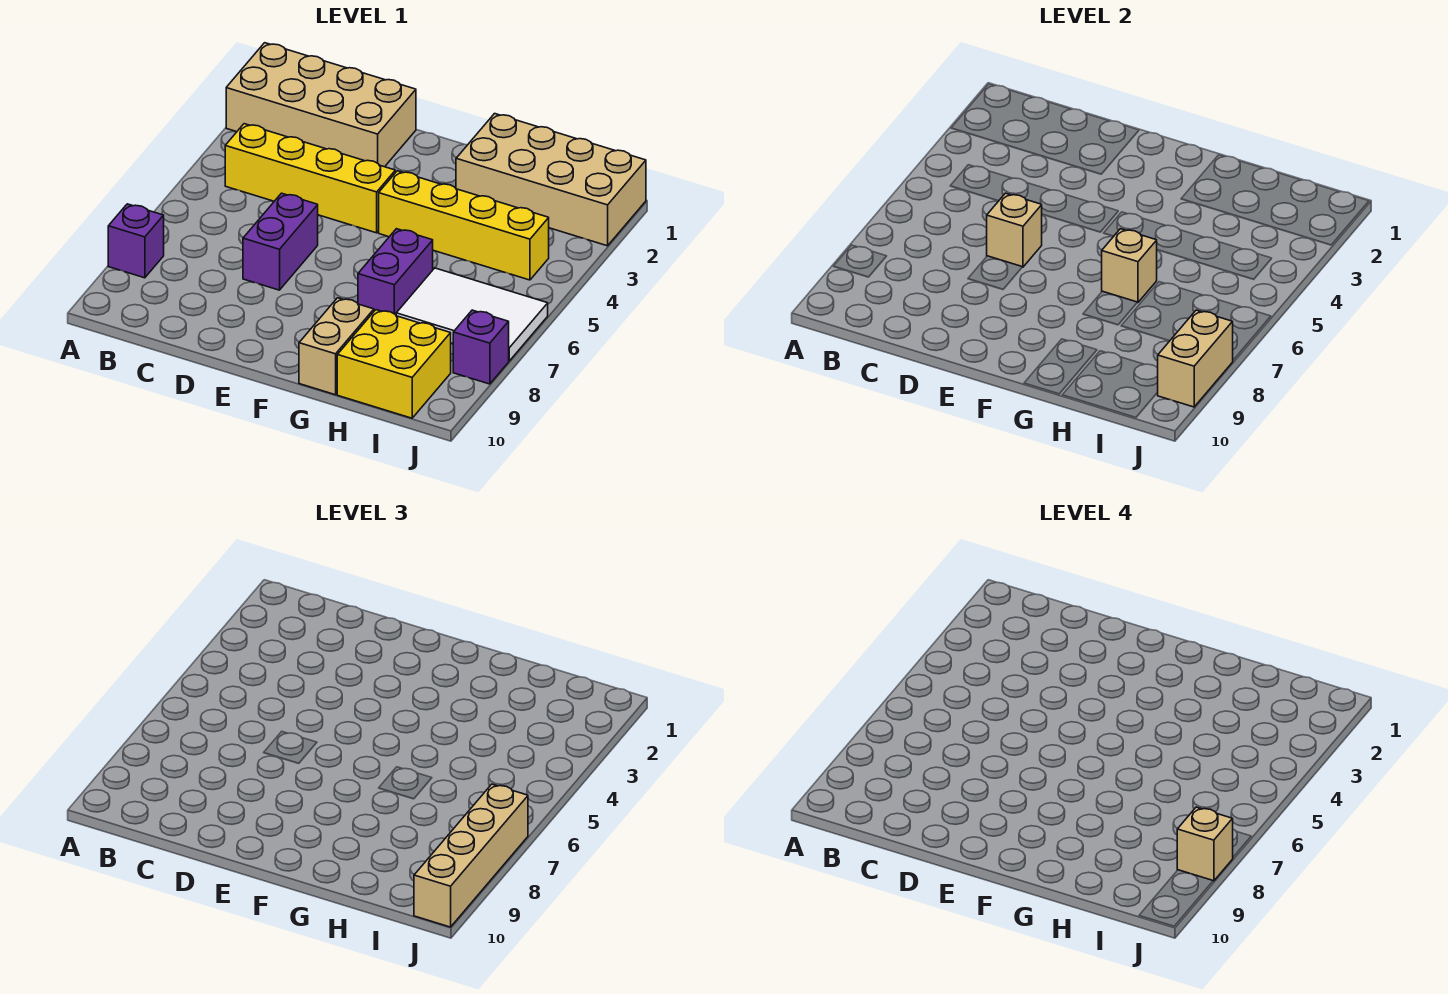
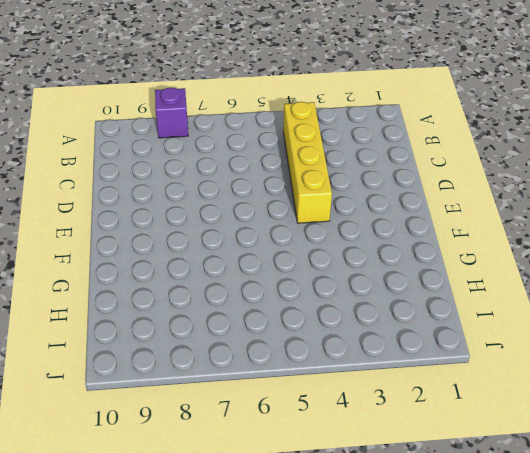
none -> tan brick A1:D2 level 1
none -> purple brick D6:D7 level 1
none -> yellow brick F4:I4 level 1

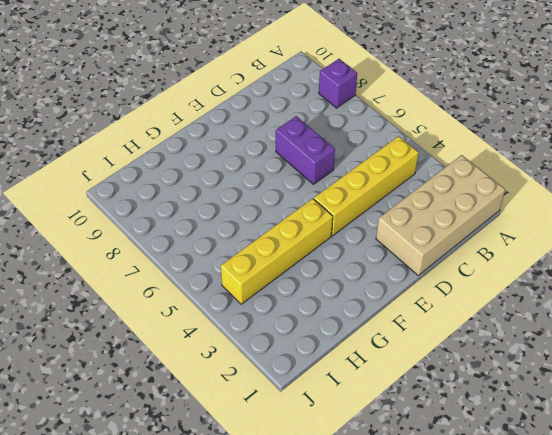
none -> tan brick G1:J2 level 1
none -> purple brick G6:G7 level 1
none -> tan brick G9:G10 level 1

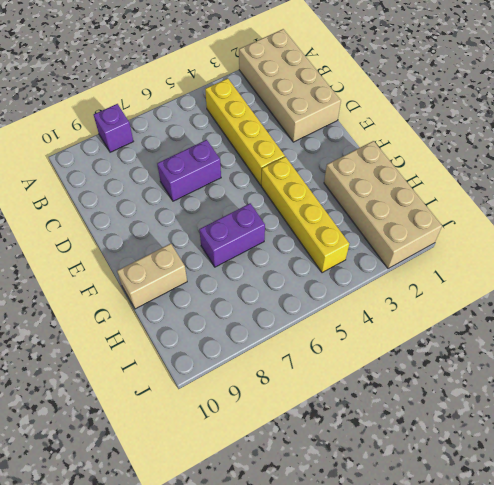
none -> white tile H6:J7 level 1
none -> yellow brick H9:I10 level 1
none -> purple brick J8 level 1

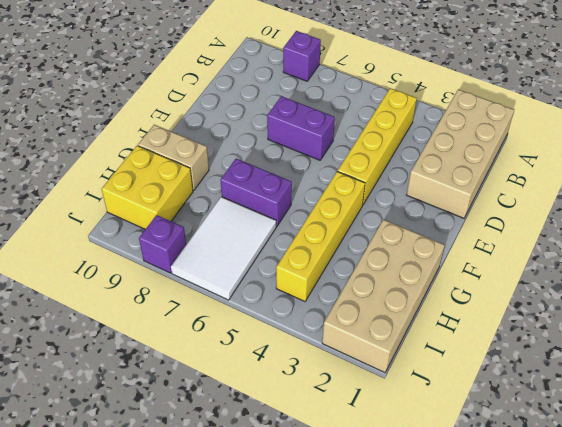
none -> tan brick D6 level 2
none -> tan brick G6 level 2
none -> tan brick J8:J9 level 2

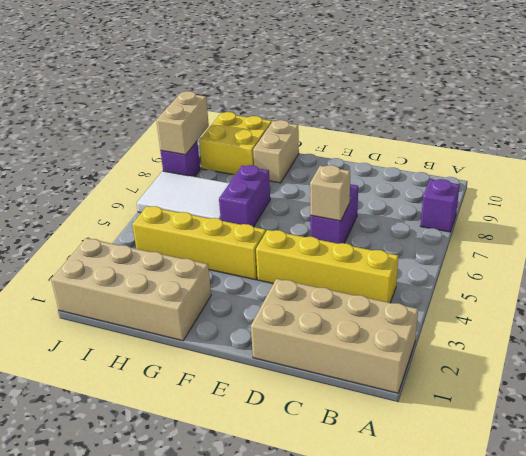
none -> tan brick G6 level 2
none -> tan brick J7:J10 level 3
none -> tan brick J8 level 4

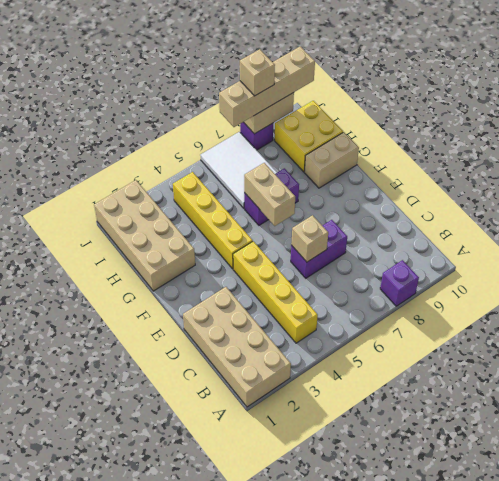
tan brick F6:G6 level 2 -> tan brick G6 level 2

